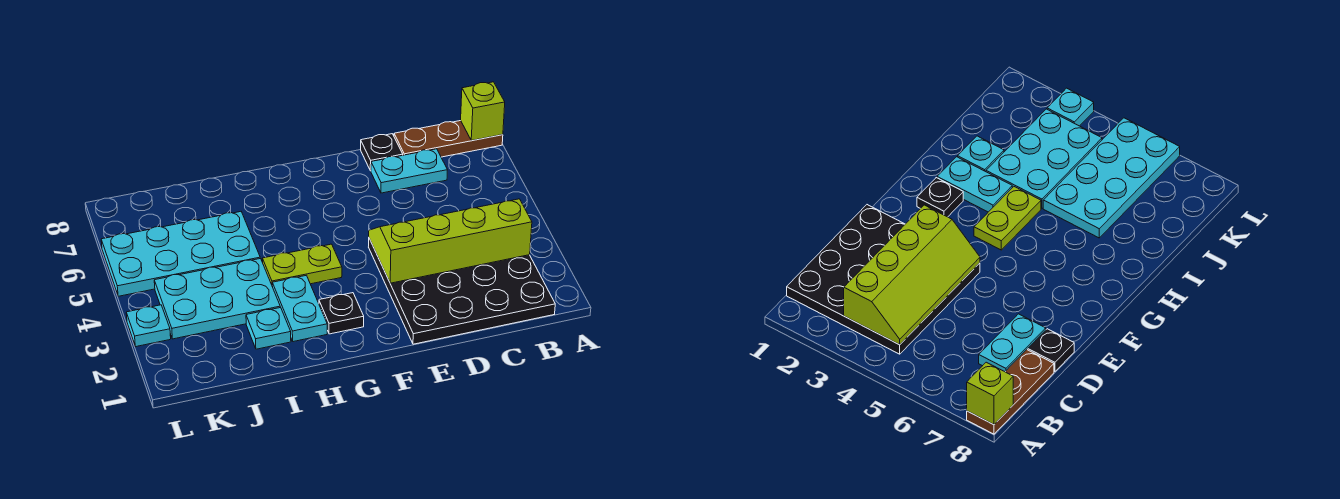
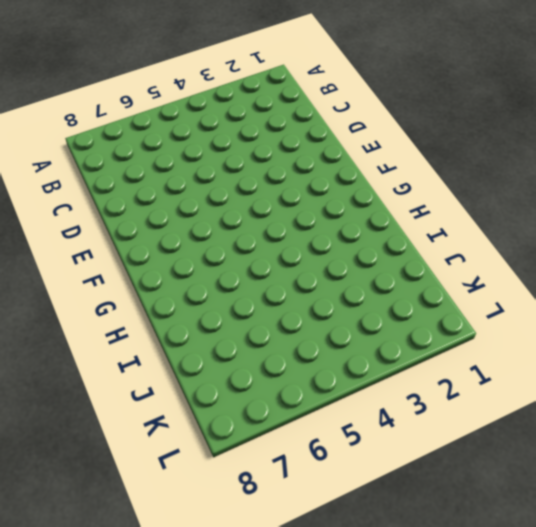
none -> brown plate A8:C8 level 1
none -> black plate B1:E4 level 1
none -> cyan plate C7:D7 level 1

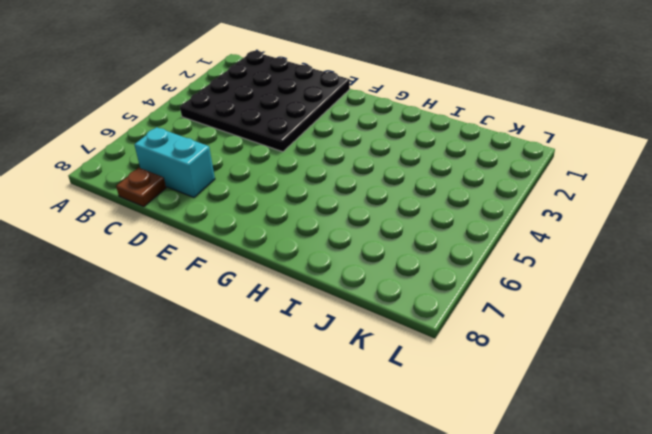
cyan brick C7:D7 level 1 -> cyan plate C7:D7 level 1
brown plate C8 level 1 -> brown plate A8:C8 level 1
none -> black plate D8 level 1
none -> black plate G2 level 1
none -> lime plate G4:H4 level 1

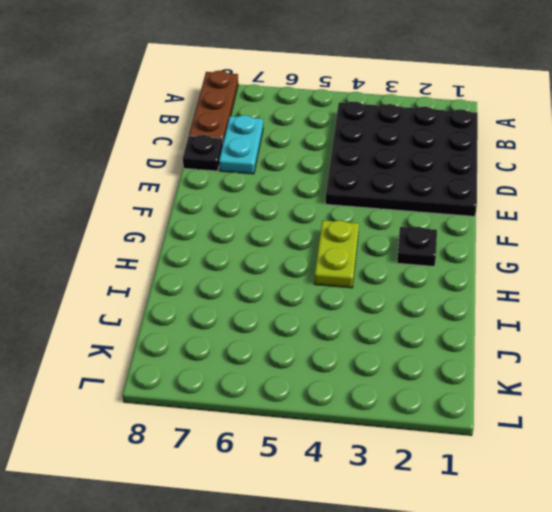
none -> cyan plate H2:H3 level 1
none -> cyan plate I2 level 1
none -> cyan plate I3:K4 level 1

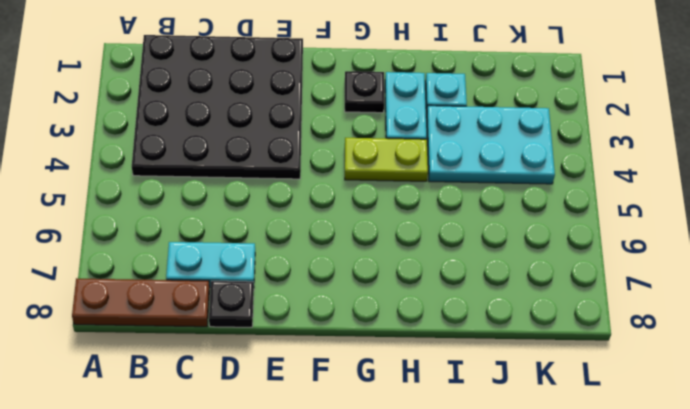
none -> cyan plate I5:L6 level 1
none -> cyan plate L3 level 1
none -> lime brick A8 level 2

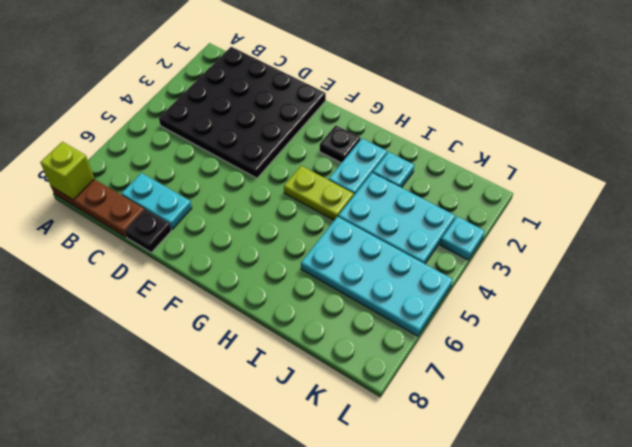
none -> lime slope B3:E4 level 2 top 3

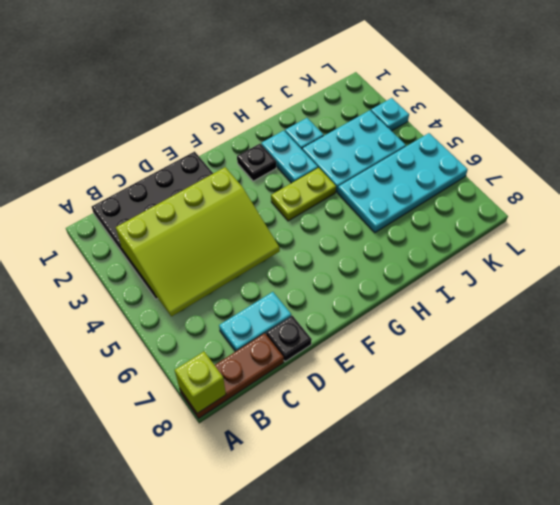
lime slope B3:E5 level 2 top 3 -> lime slope B3:E4 level 2 top 3

